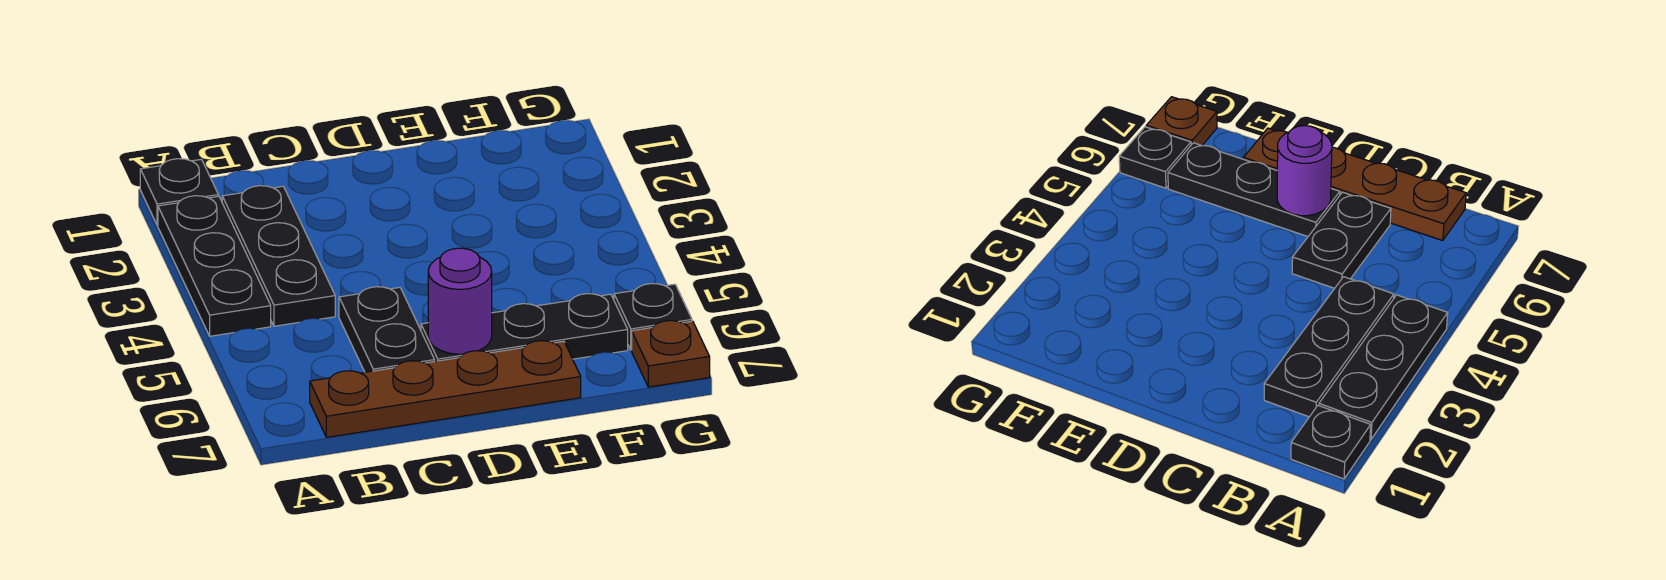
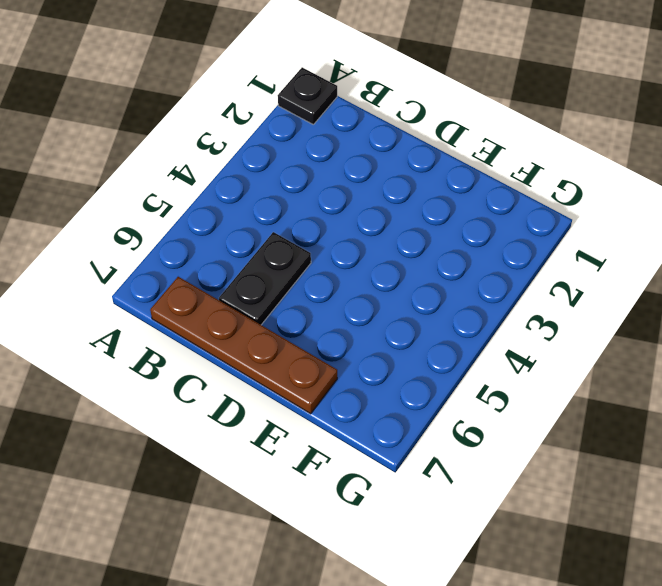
none -> black plate A2:A4 level 1
none -> black plate B2:B4 level 1

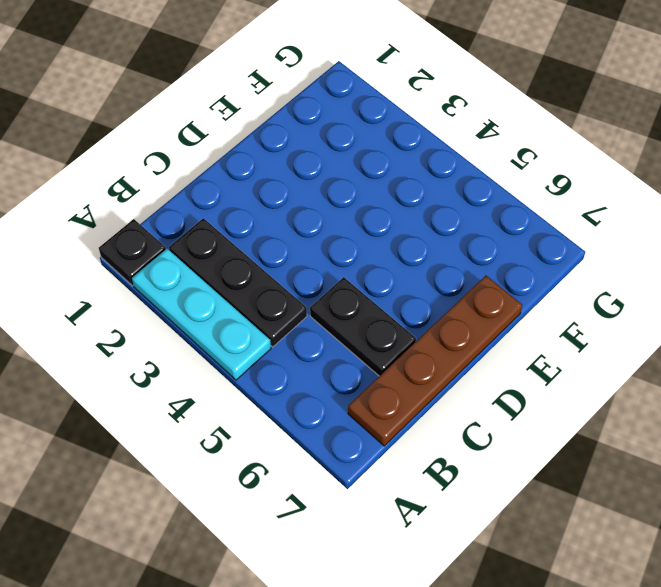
cyan plate A2:A4 level 1 -> black plate A2:A4 level 1
none -> black plate D6:F6 level 1
none -> black plate G6 level 1

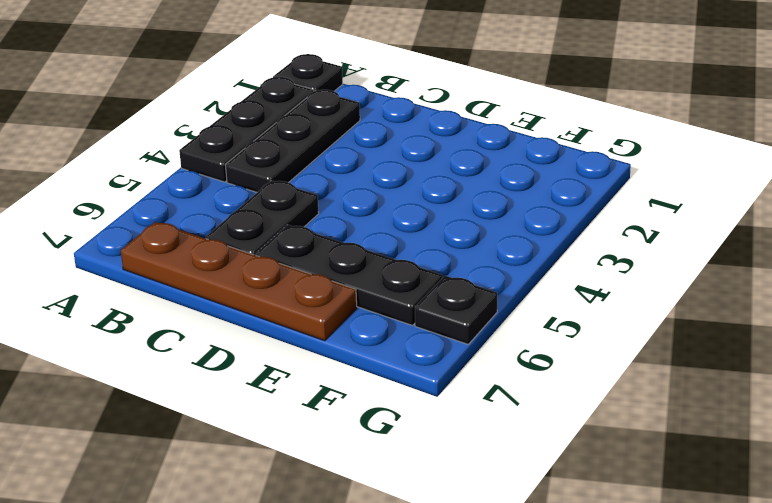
none -> brown plate G7 level 1
none -> purple round brick D6 level 2

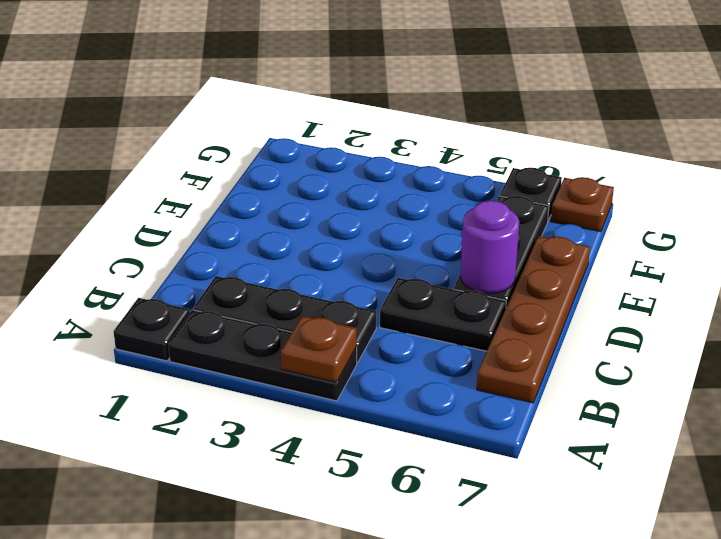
brown plate A4 level 2 -> none

